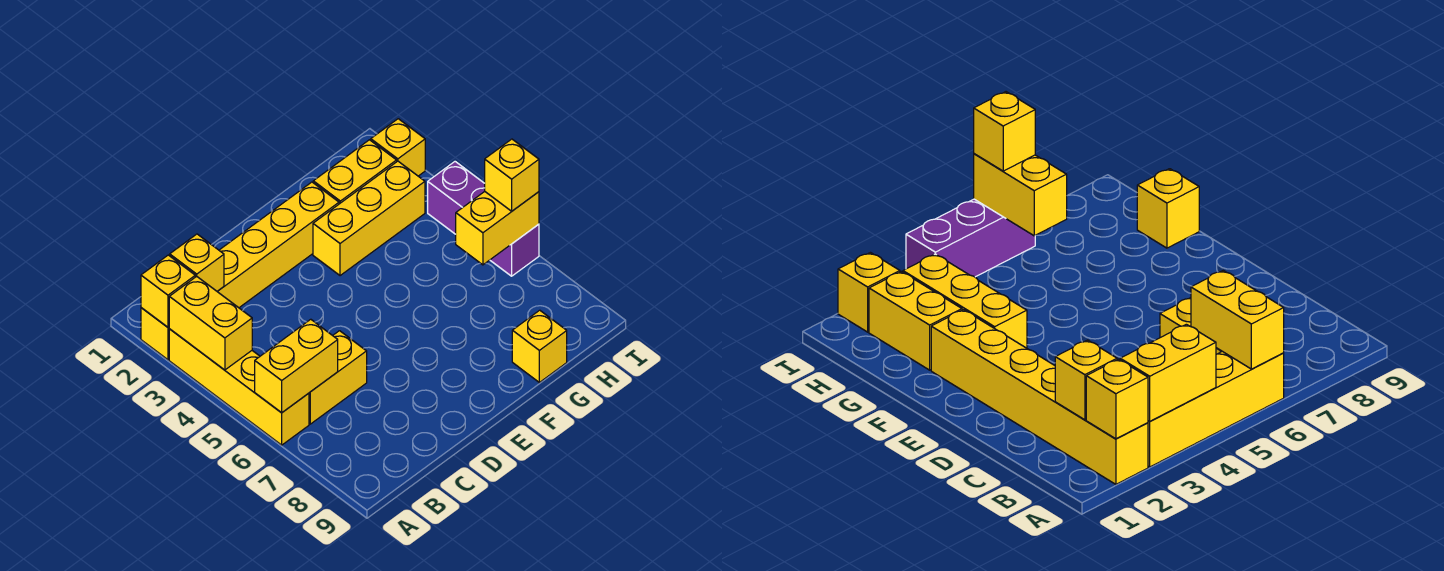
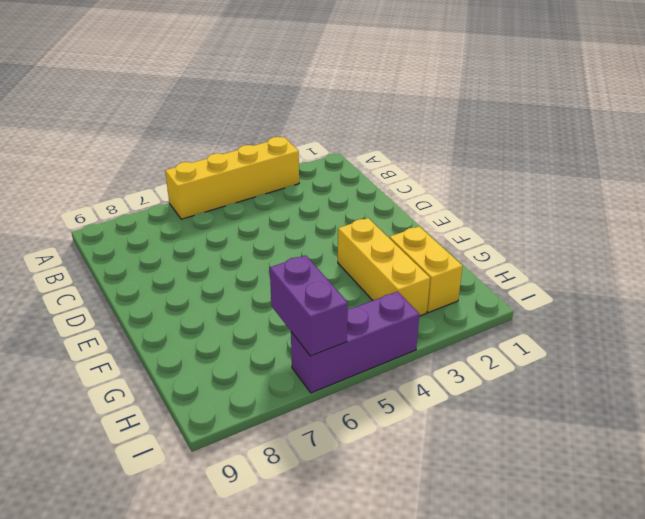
purple brick H6:I6 level 2 -> yellow brick H6:I6 level 2
none -> yellow brick A2:F2 level 1
none -> yellow brick B6:C6 level 1
none -> yellow brick G9 level 1

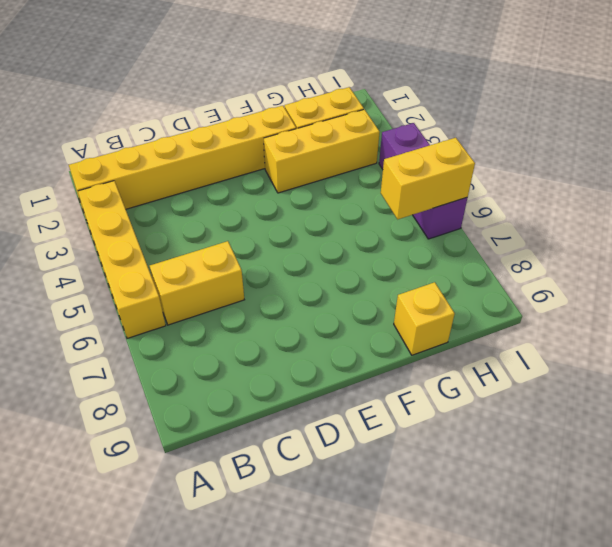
none -> yellow brick I2 level 1
none -> yellow brick A2 level 2
none -> yellow brick A3:A4 level 2

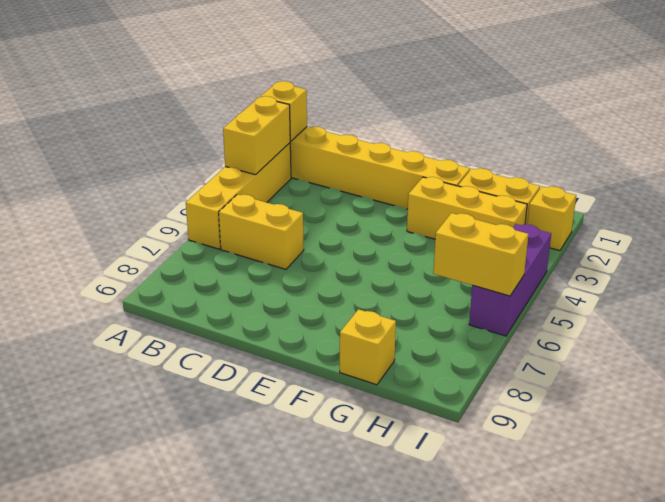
none -> yellow brick A6:B6 level 2
none -> yellow brick B2 level 2
none -> yellow brick I6 level 3

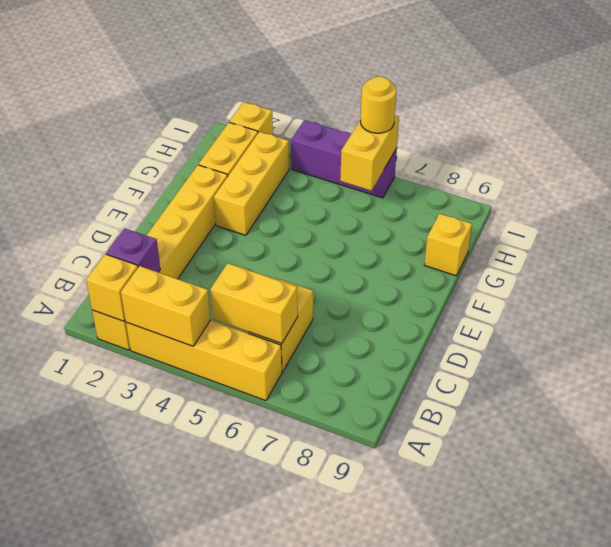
purple brick B2 level 2 -> yellow brick B2 level 2
yellow brick B5:B6 level 2 -> yellow brick A6:B6 level 2
yellow round brick I6 level 3 -> yellow brick I6 level 3

